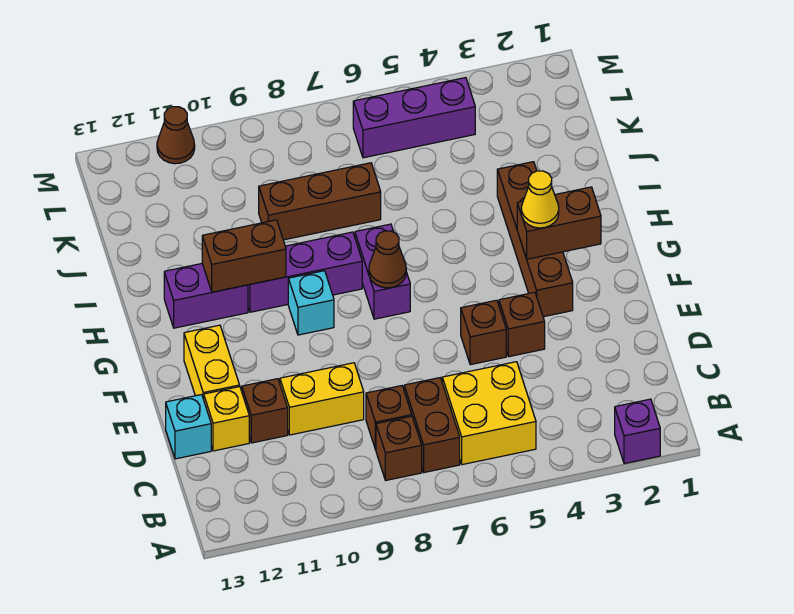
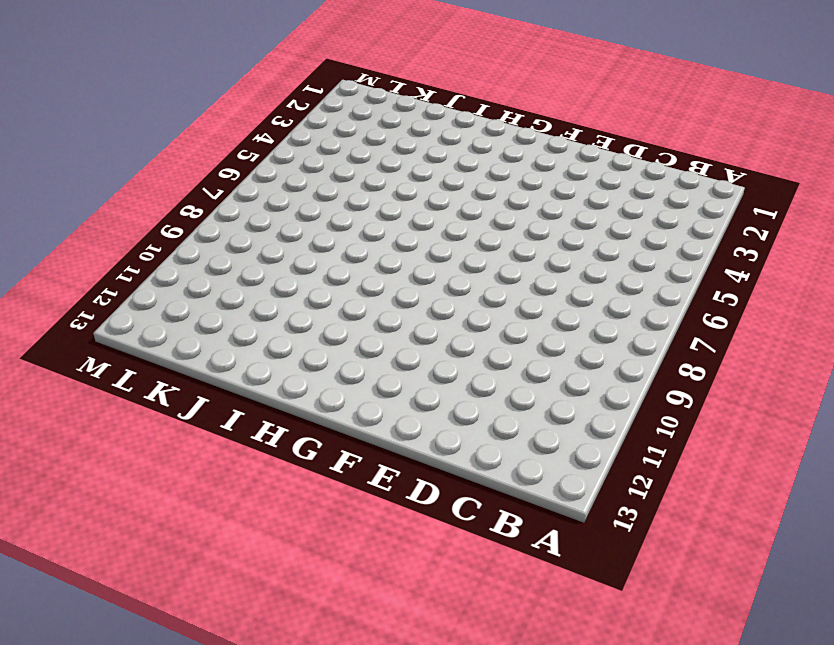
none -> purple brick A2 level 1
none -> yellow brick B5:C6 level 1
none -> brown brick B7:C7 level 1

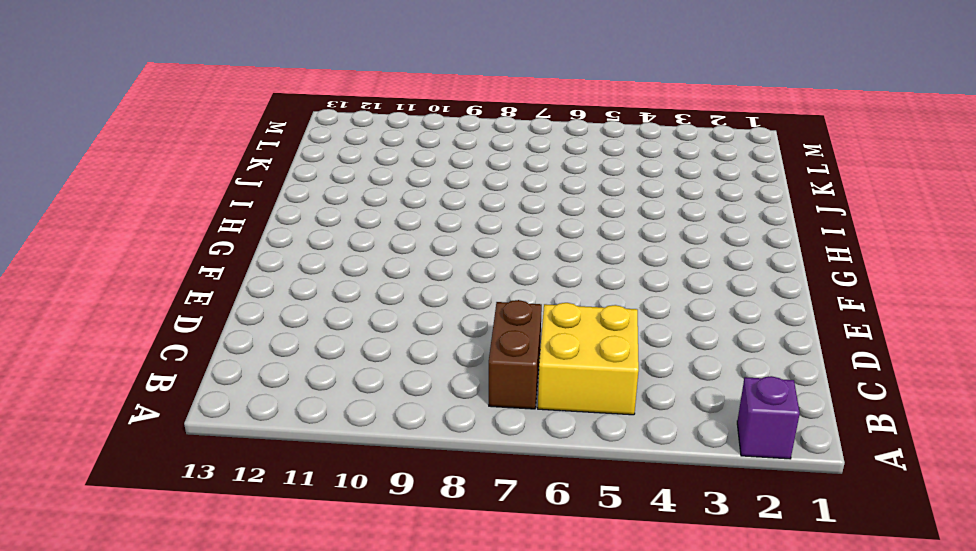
none -> brown brick B8 level 1
none -> brown brick C8 level 1
none -> yellow brick D9:D10 level 1

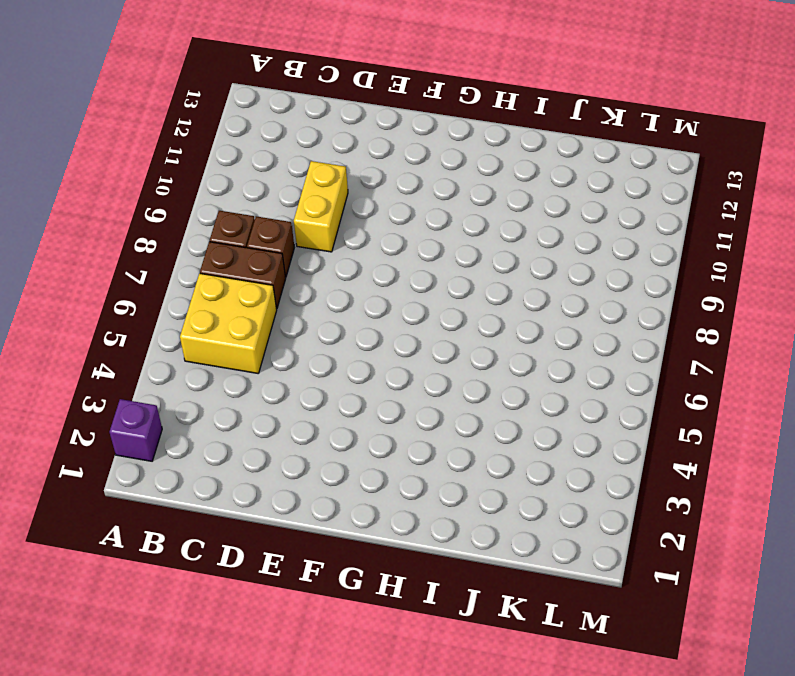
none -> brown brick D11 level 1
none -> yellow brick D12 level 1
none -> cyan brick D13 level 1

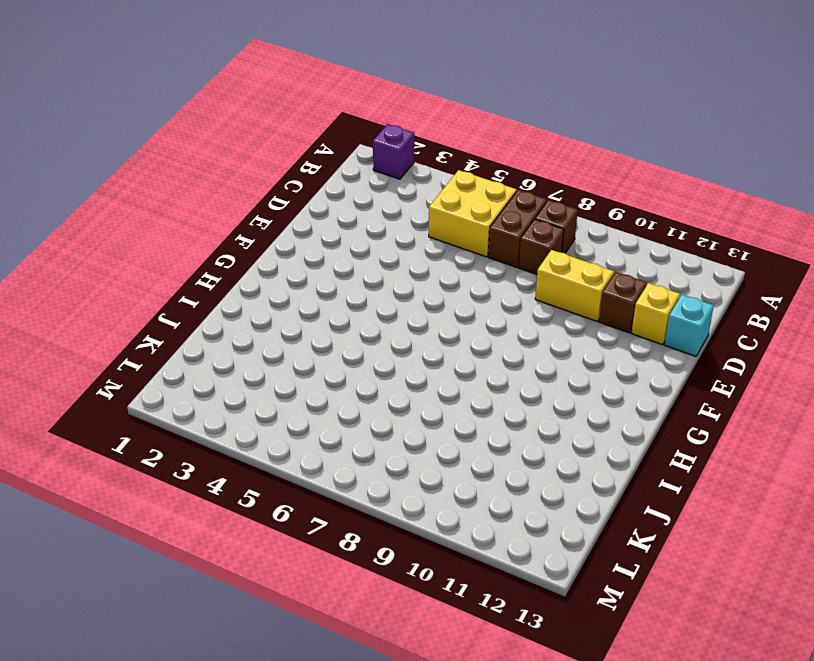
none -> brown brick E4 level 1
none -> brown brick E5 level 1
none -> yellow brick E12:F12 level 1

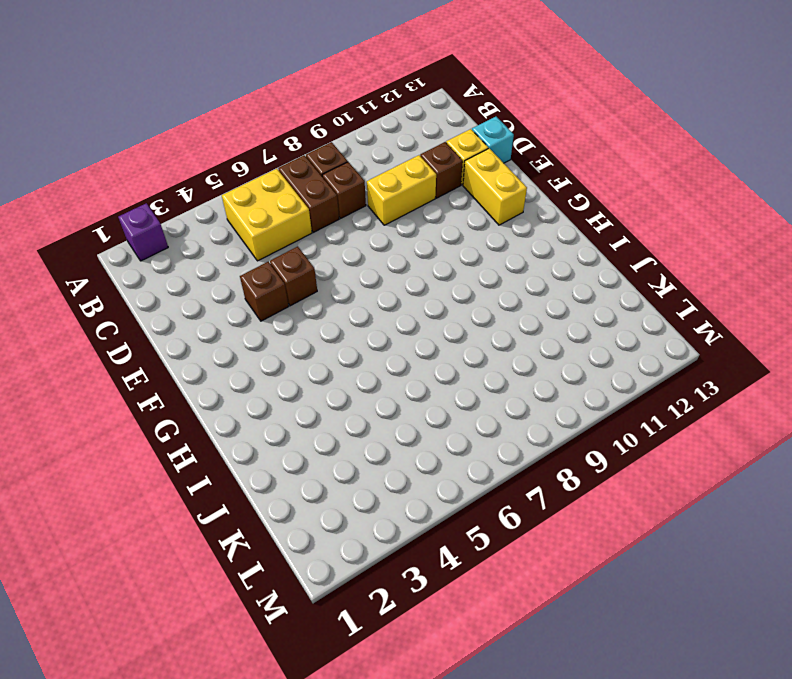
none -> brown brick F3:I3 level 1
none -> purple brick G7:H7 level 1
none -> cyan brick G9 level 1

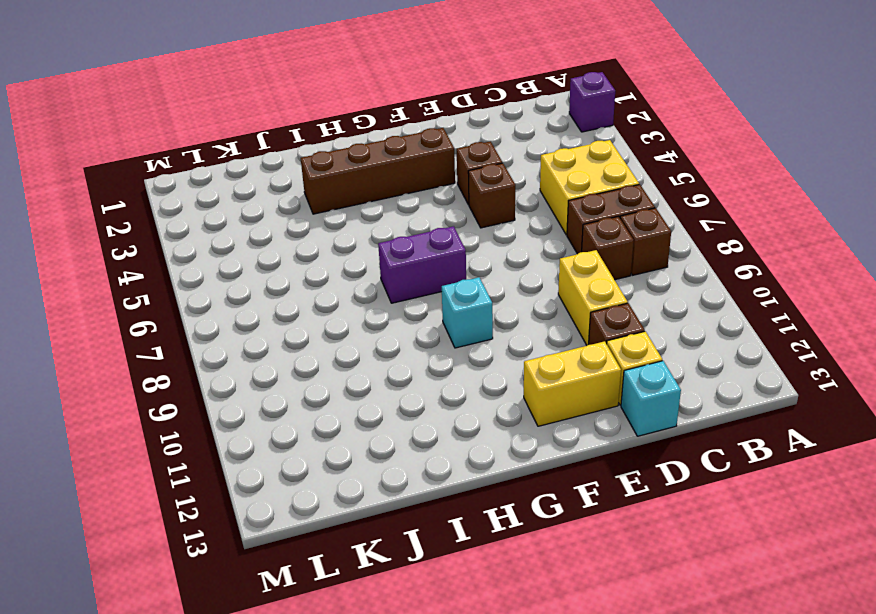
none -> purple brick H8:H10 level 1
none -> purple brick H11:H12 level 1
none -> brown brick J7:J9 level 1

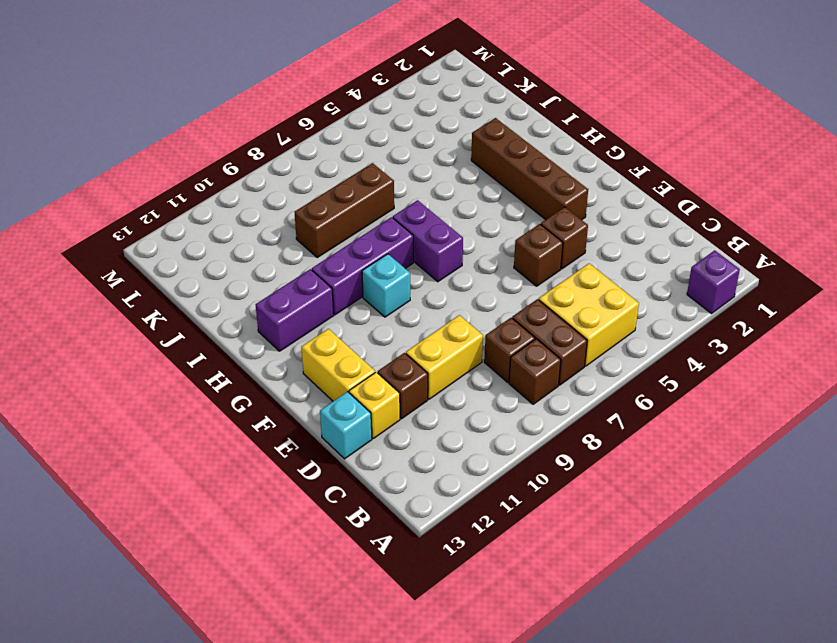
none -> purple brick L4:L6 level 1
none -> brown cone M11 level 1
none -> brown brick G2:G3 level 2

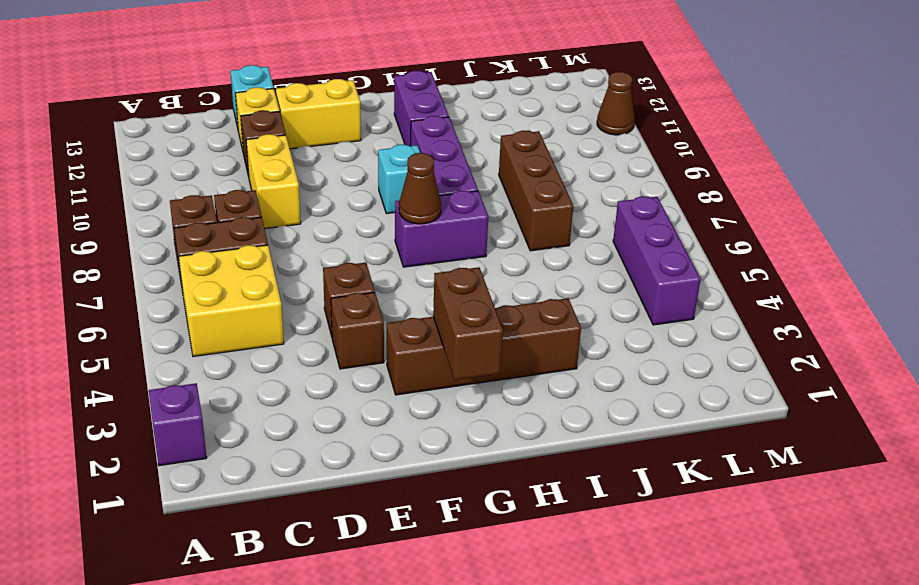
none -> brown brick H10:H11 level 2
none -> yellow cone G3 level 3

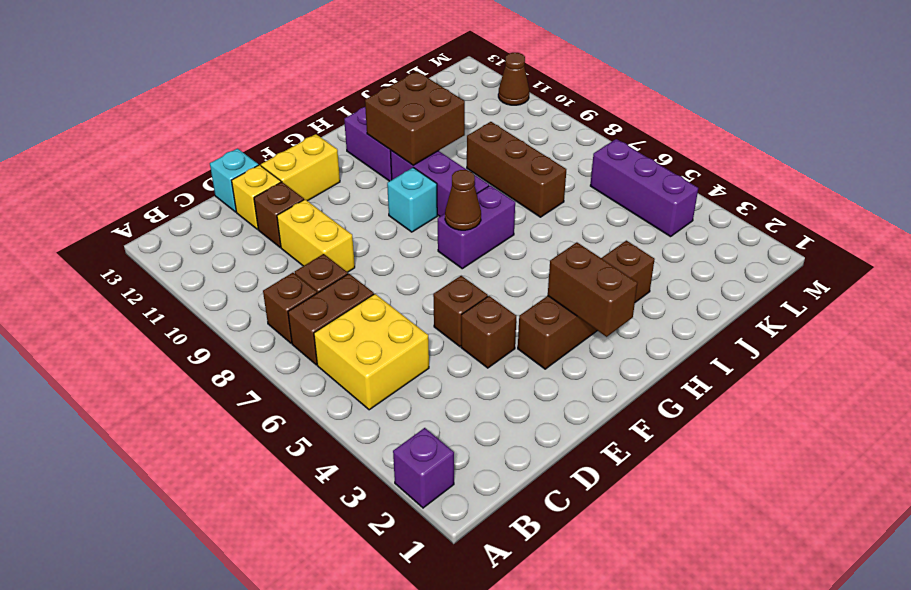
brown brick H10:I11 level 2 -> brown brick H10:H11 level 2
none -> yellow cone G3 level 3

